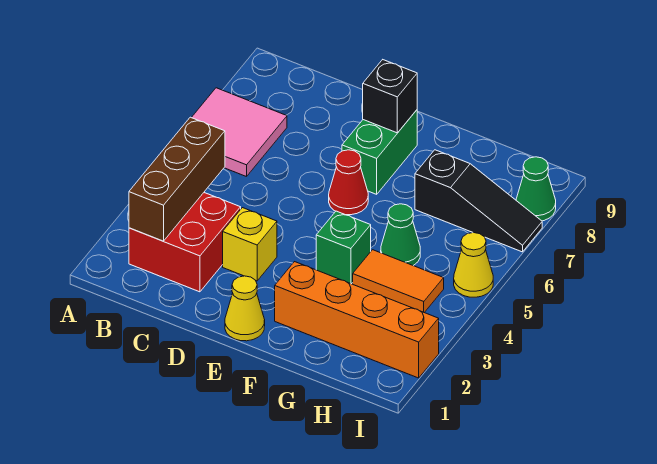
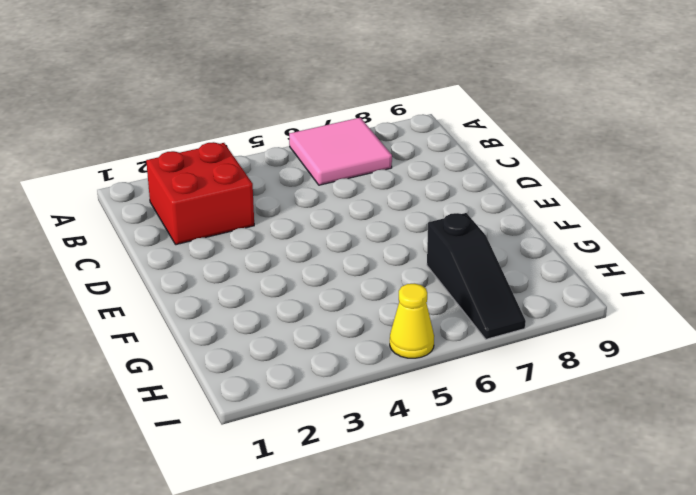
none -> yellow brick D3 level 1
none -> yellow cone E1 level 1
none -> red cone E6 level 1

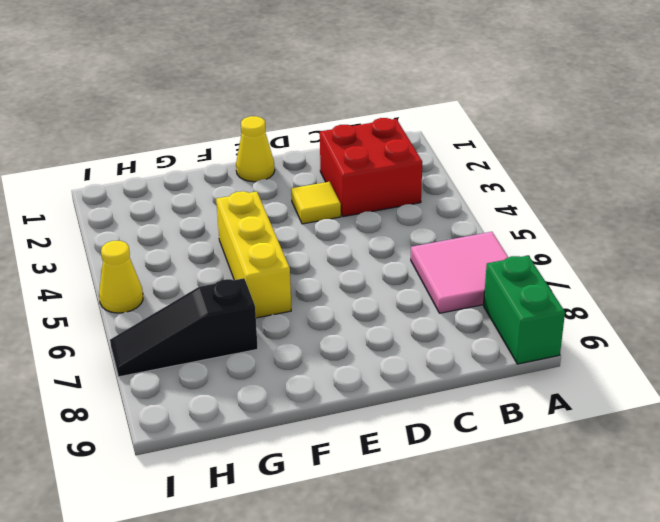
green brick A8:A9 level 1 -> green brick E7:E8 level 1
yellow tile D3 level 1 -> yellow brick D3 level 1
yellow brick F4:F6 level 1 -> green brick F4 level 1
none -> red cone E6 level 1
none -> orange brick F2:I2 level 1
none -> orange tile G4:H4 level 1

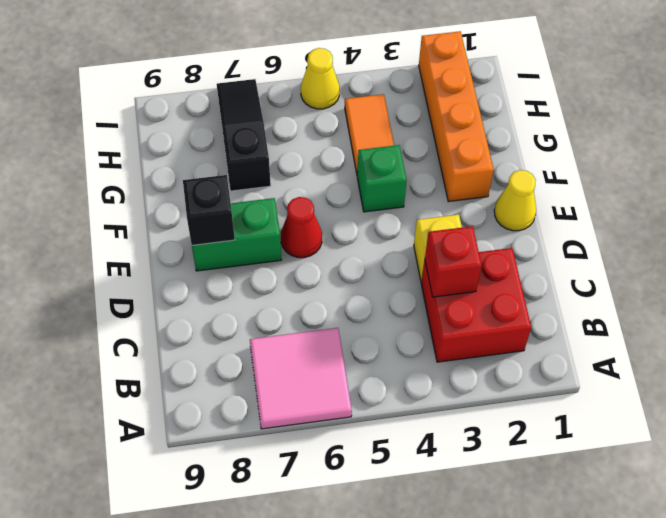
red brick C3 level 2 -> none
none -> green cone G5 level 1
none -> green cone I8 level 1
none -> brown brick B2:B4 level 2

